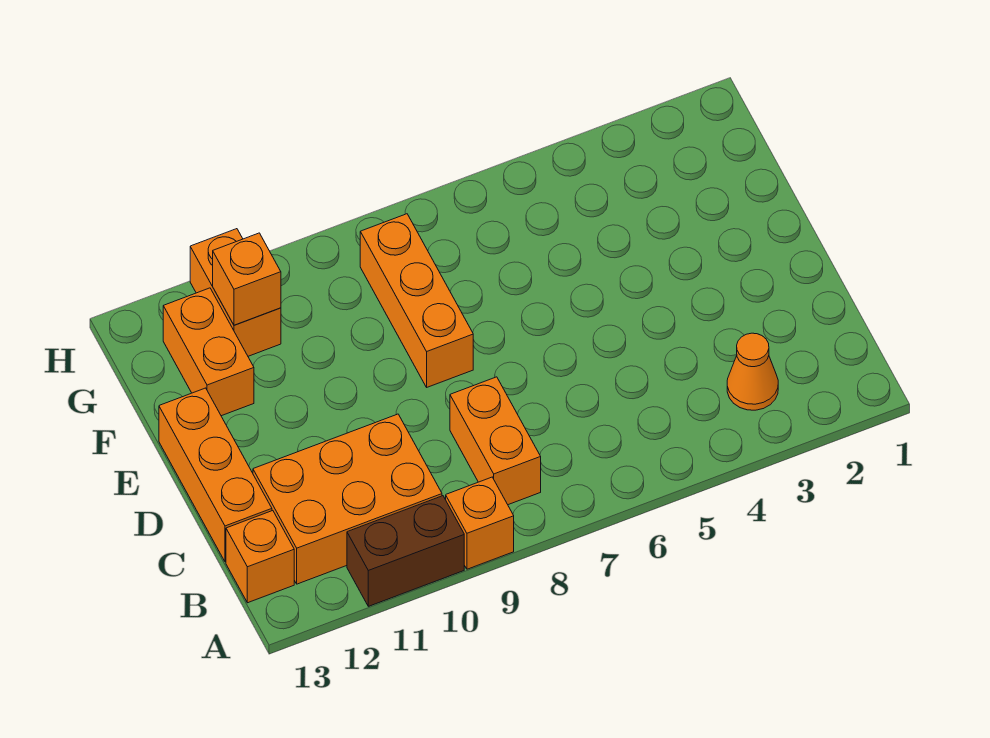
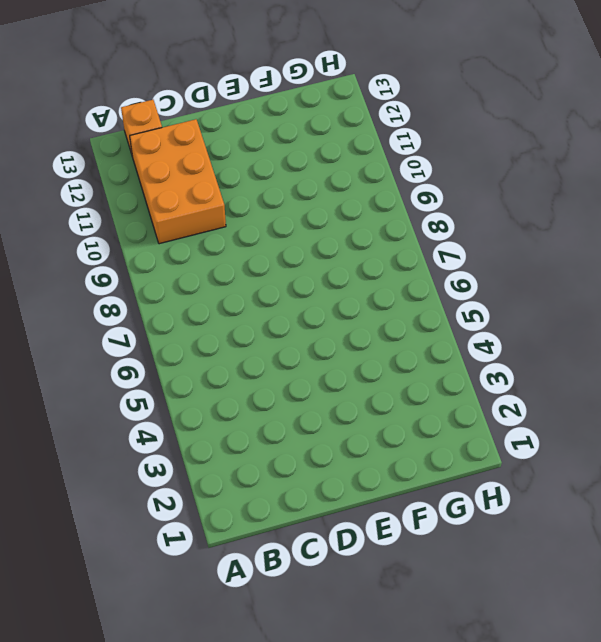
none -> orange brick A9 level 1
none -> brown brick A10:A11 level 1

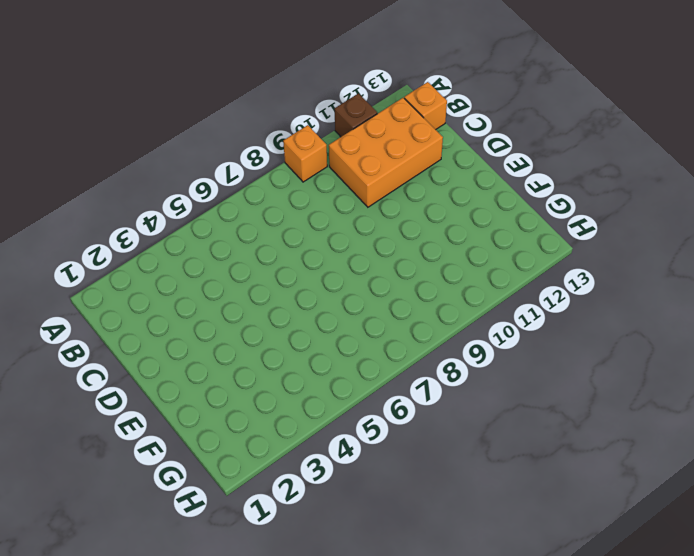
brown brick A11 level 1 -> brown brick A10:A11 level 1
none -> orange cone B3 level 1
none -> orange brick B8:C8 level 1

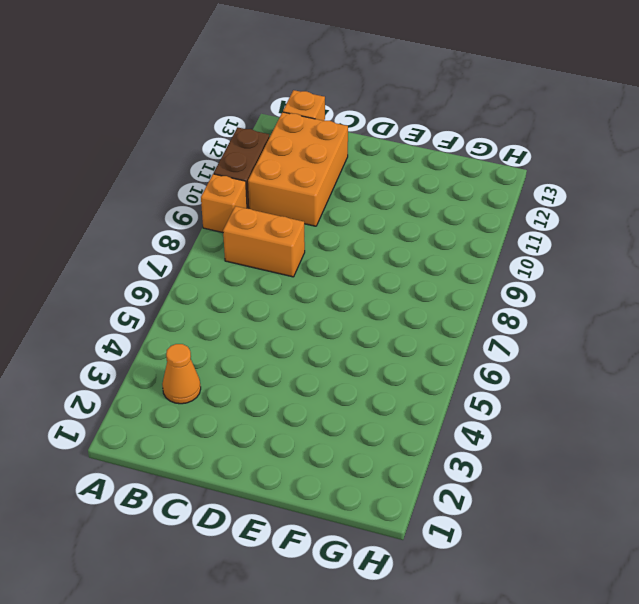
none -> orange brick C13:E13 level 1
none -> orange brick E8:G8 level 1

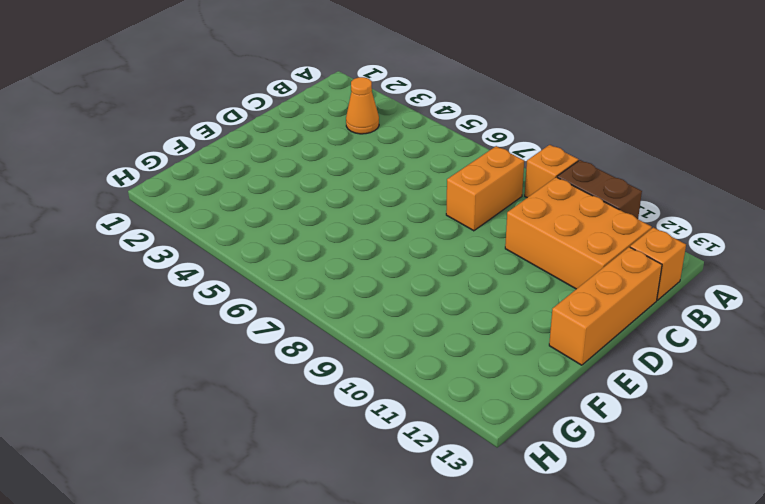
none -> orange brick E8:G8 level 1
none -> orange brick F12:G12 level 1

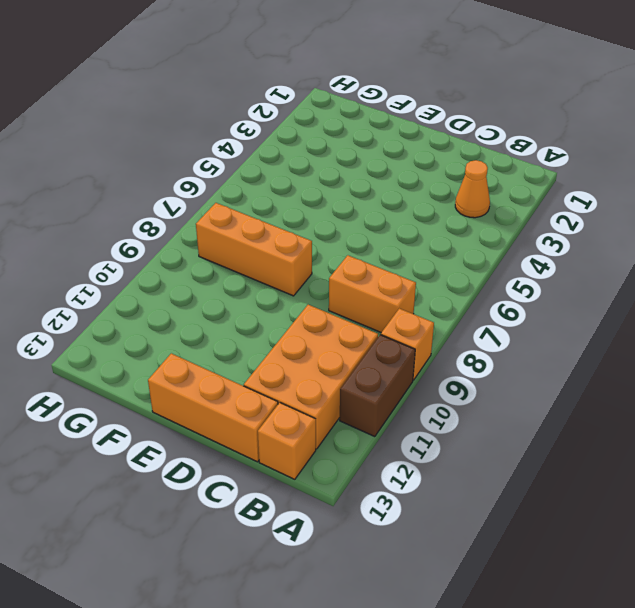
none -> orange brick F12:G12 level 1
none -> orange brick G11:H11 level 1

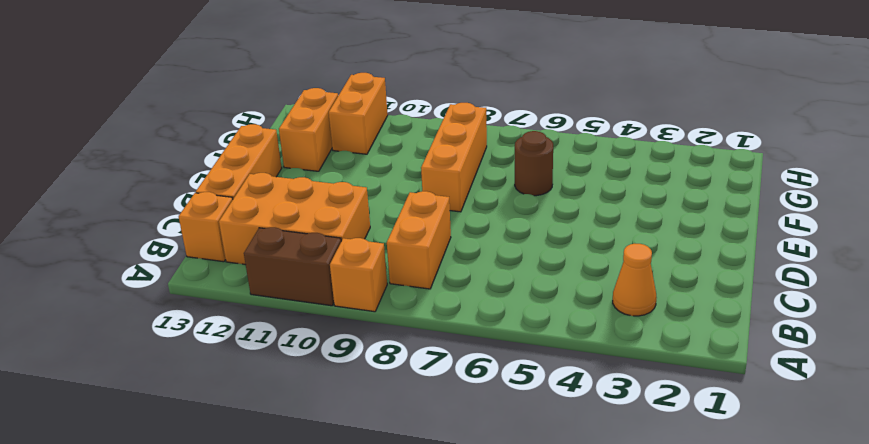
brown round brick F6 level 1 -> none
none -> orange brick G11 level 2

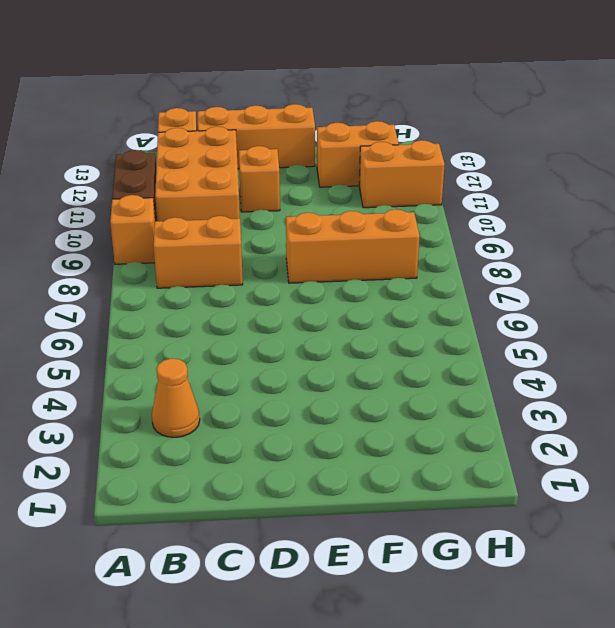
orange brick D11 level 1 -> orange brick G11 level 2

